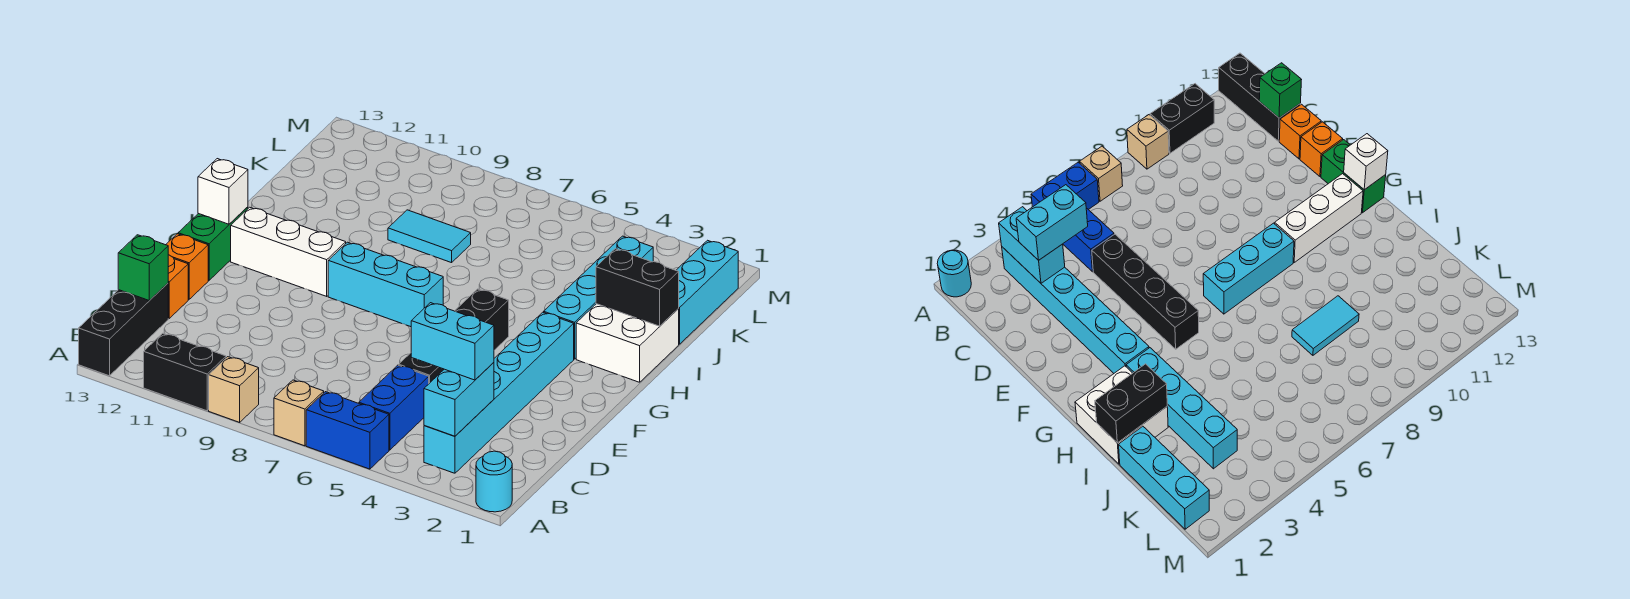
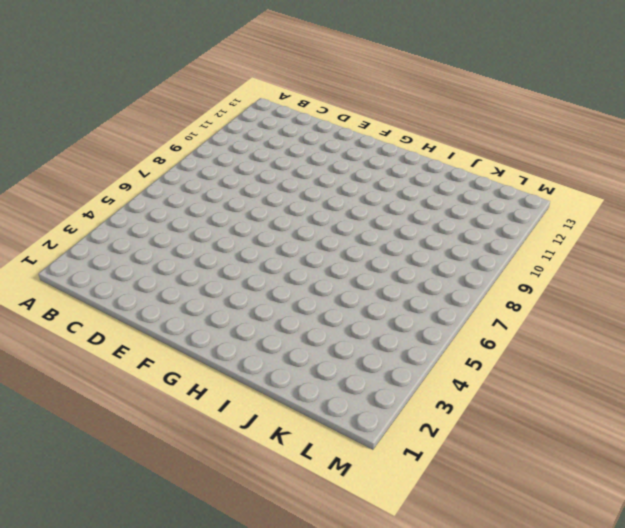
none -> cyan round brick A1 level 1
none -> blue brick A5:A6 level 1
none -> tan brick A7 level 1

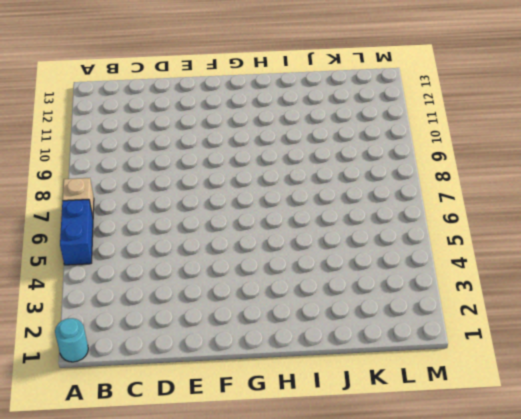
none -> tan brick A9 level 1
none -> black brick A10:A11 level 1
none -> black brick A13:C13 level 1

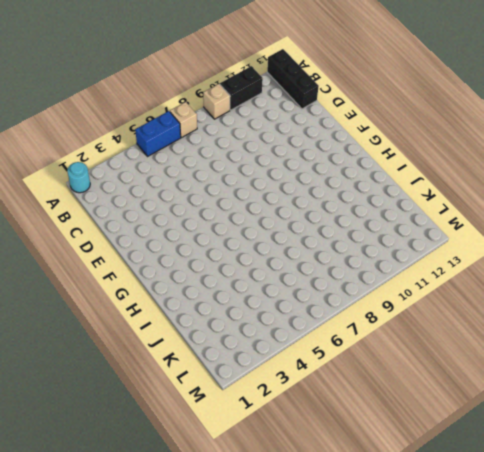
none -> cyan brick B3:G3 level 1
none -> blue brick B5:C5 level 1
none -> black brick D5:G5 level 1

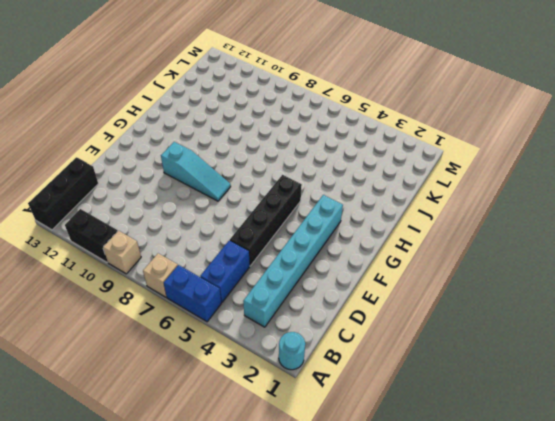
cyan slope F8:F10 level 1 top 10 -> none
none -> orange brick D13 level 1
none -> orange brick E13 level 1
none -> green brick F13:G13 level 1

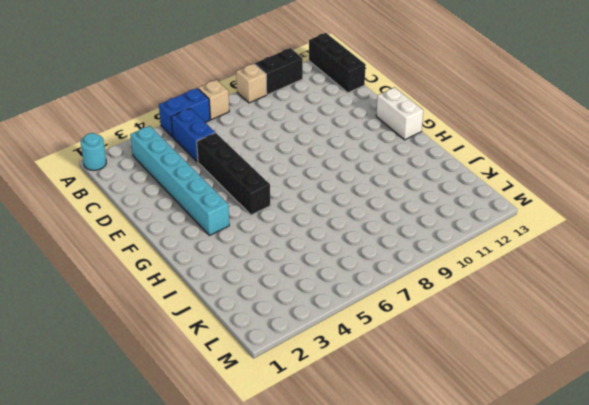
white brick F13:G13 level 1 -> green brick F13:G13 level 1
none -> orange brick D13 level 1
none -> orange brick E13 level 1
none -> cyan brick G7:G9 level 1

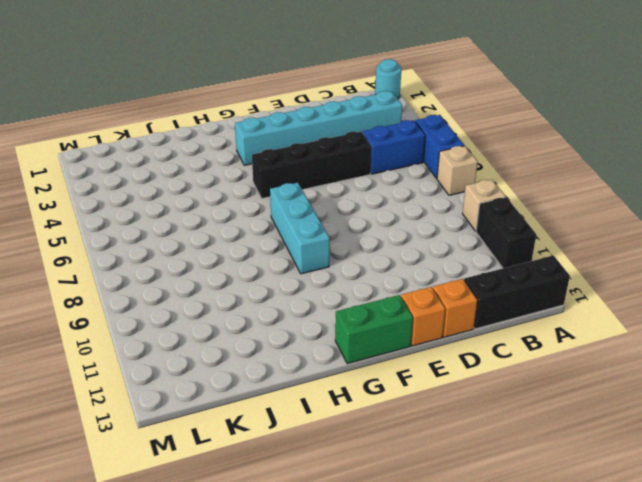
none -> white brick G10:G12 level 1
none -> white brick H1:I2 level 1
none -> cyan brick H3:K3 level 1

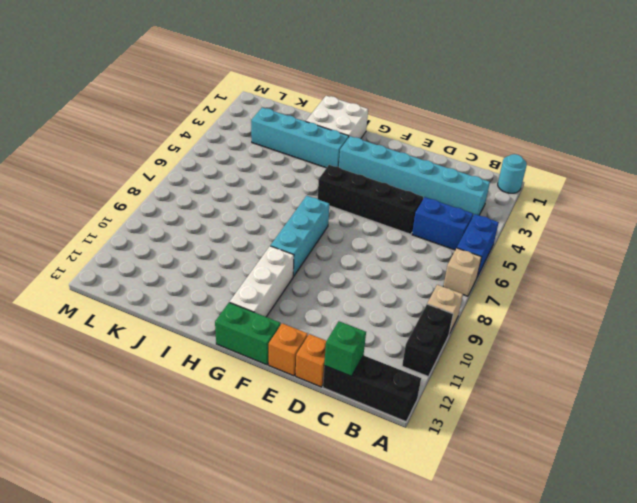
none -> cyan brick J1:L1 level 1
none -> cyan tile J8:J9 level 1
none -> cyan brick B3:C3 level 2

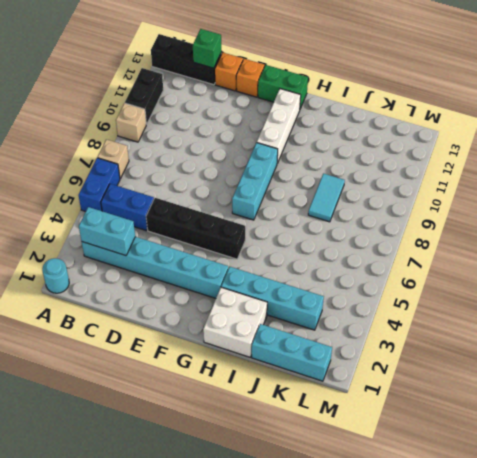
none -> white brick G13 level 2
none -> black brick I1:I2 level 2
none -> cyan brick C3:C4 level 3

